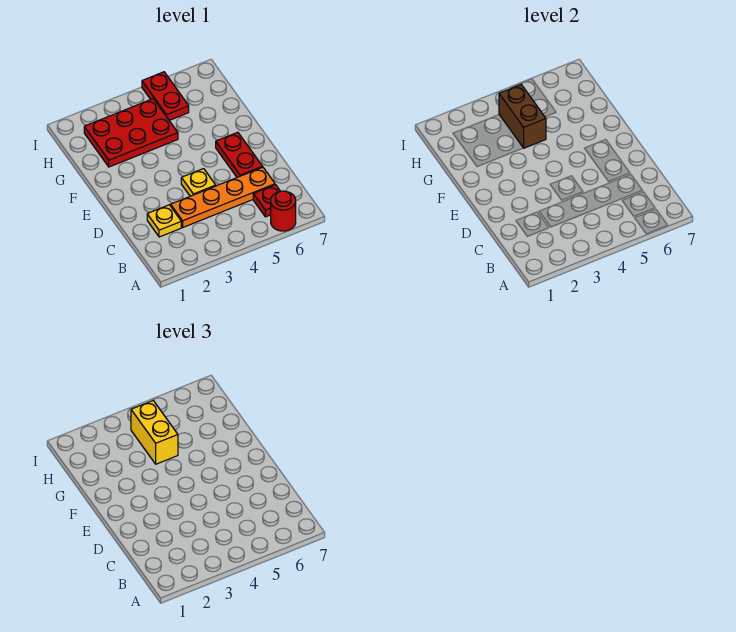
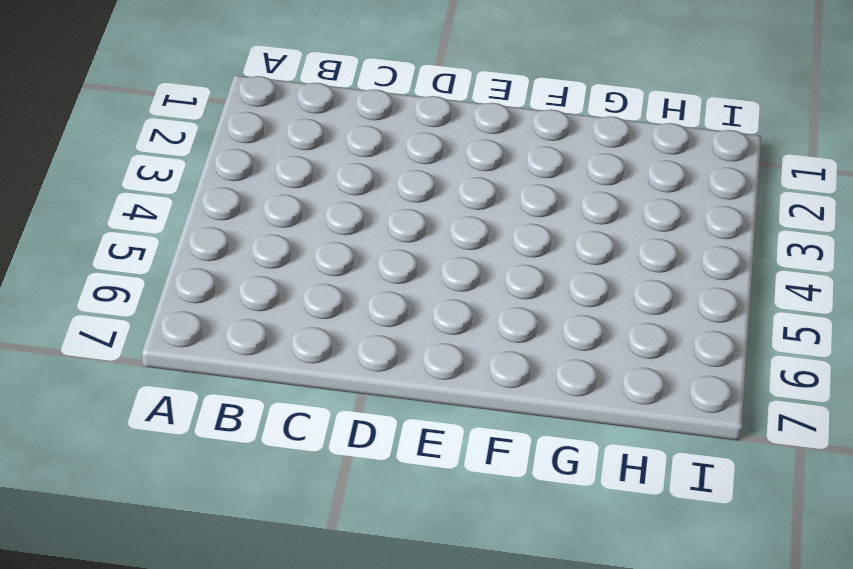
none -> red round brick A6 level 1
none -> red plate B6 level 1

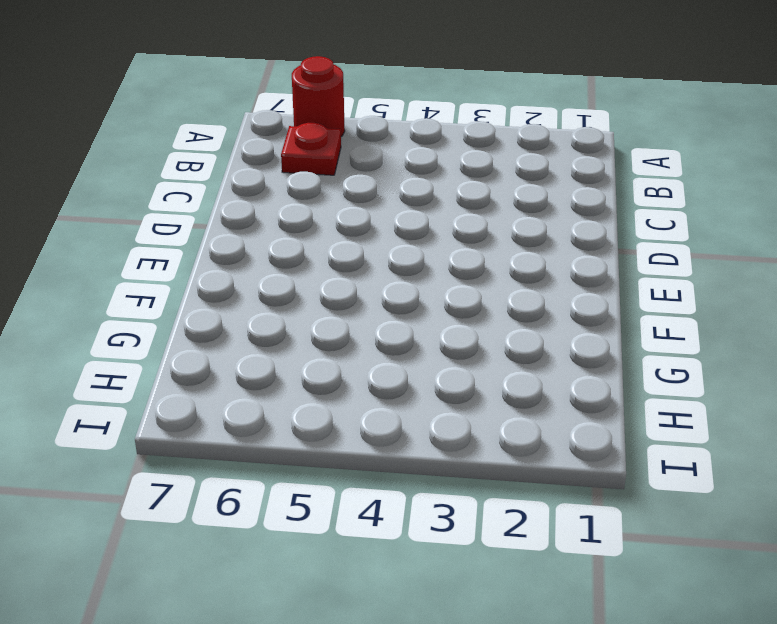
none -> yellow plate C2 level 1
none -> orange plate C3:C6 level 1

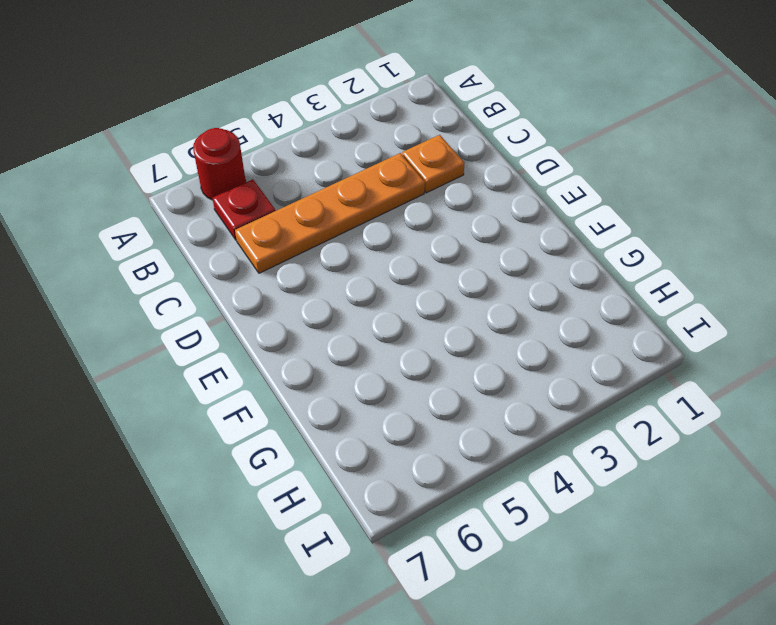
orange plate C2 level 1 -> yellow plate C2 level 1
none -> yellow plate D4 level 1
none -> red plate D6:E6 level 1

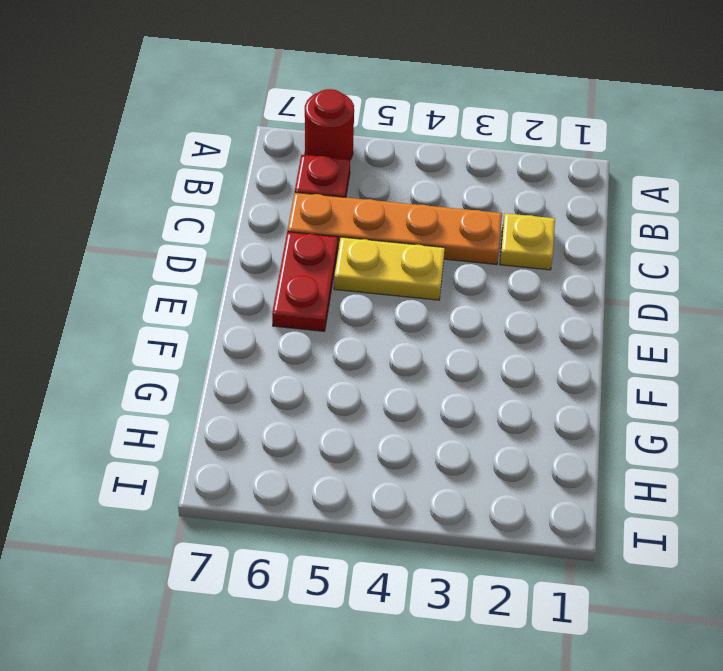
yellow plate D4:D5 level 1 -> yellow plate D4 level 1
none -> red plate G2:H4 level 1
none -> red plate H5:I5 level 1

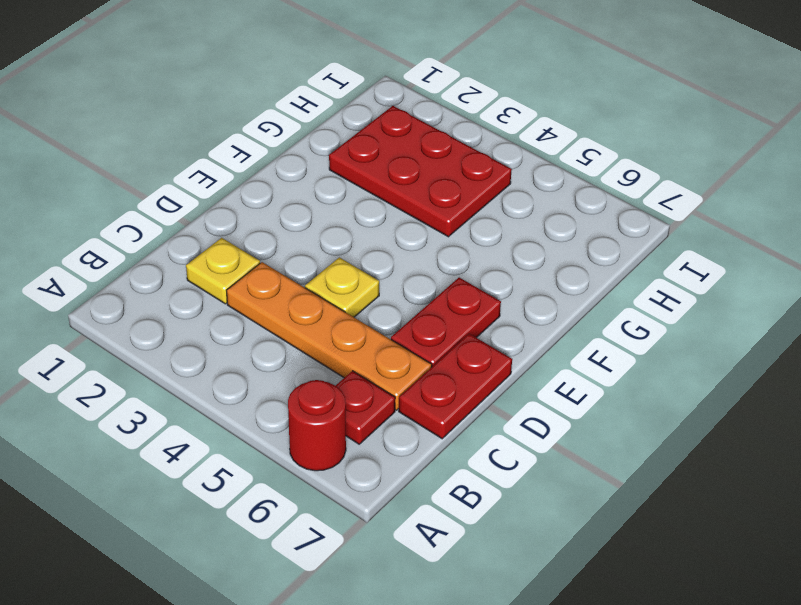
red plate C7:D7 level 1 -> red plate H5:I5 level 1
none -> brown brick G4:H4 level 2
none -> yellow brick G4:H4 level 3

